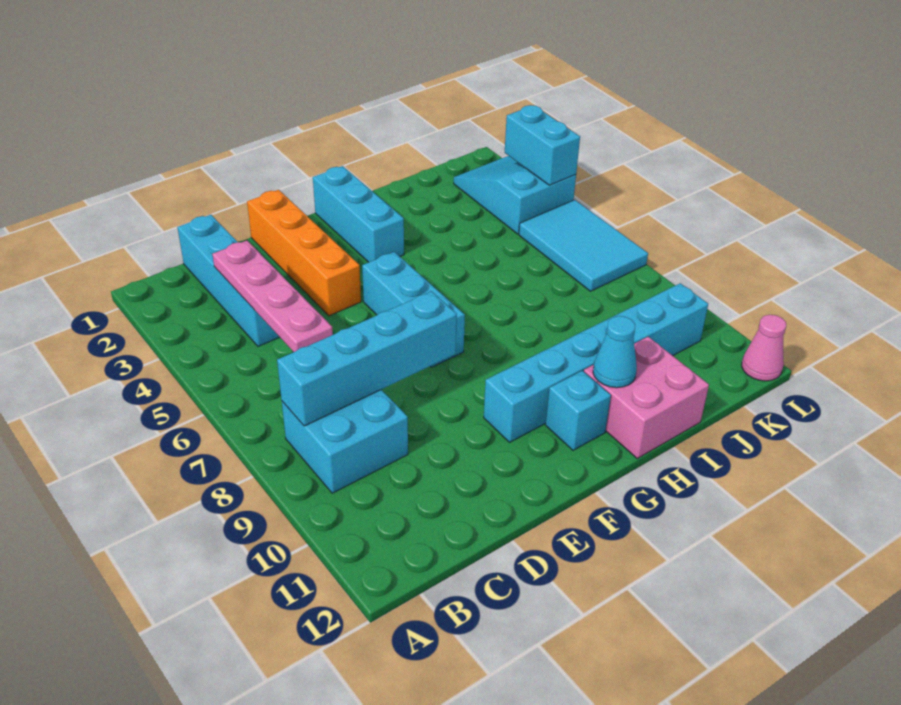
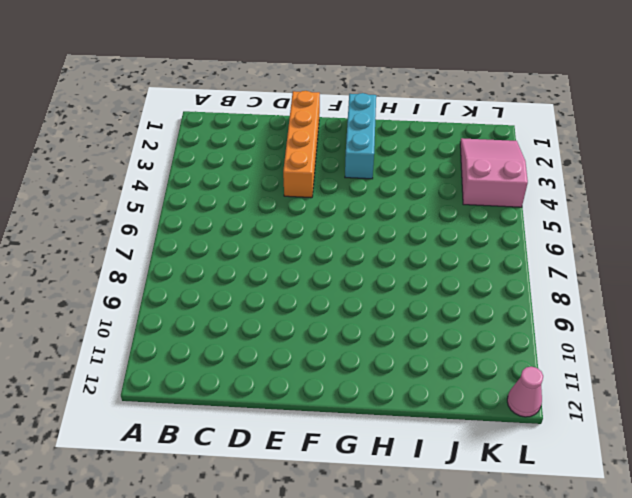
pink slope K2:L4 level 1 top 4 -> cyan slope K2:L4 level 1 top 4
none -> cyan brick B8:C9 level 1
none -> cyan brick C1:C4 level 1
none -> cyan brick F5:F7 level 1

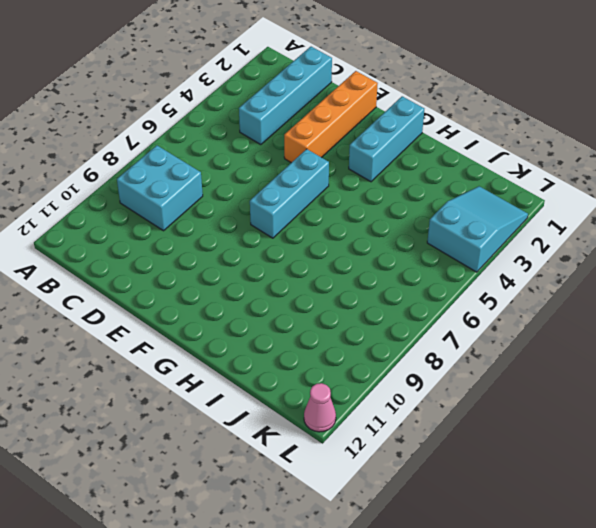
none -> cyan brick F10:K10 level 1
none -> cyan brick G11 level 1
none -> pink brick H11:I12 level 1

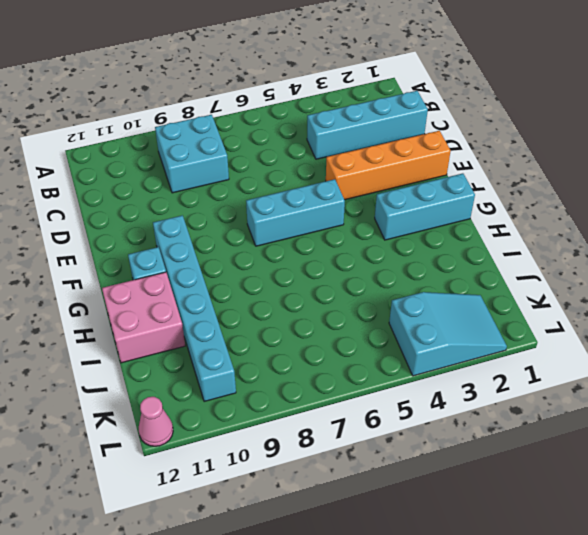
none -> cyan tile K5:L7 level 1
none -> cyan brick B8:E8 level 2
none -> pink plate C3:C6 level 2

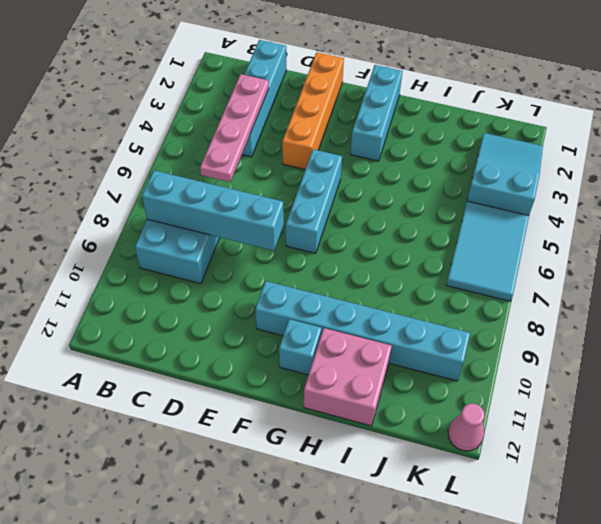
none -> cyan cone H11 level 2
none -> cyan brick L3:L4 level 2

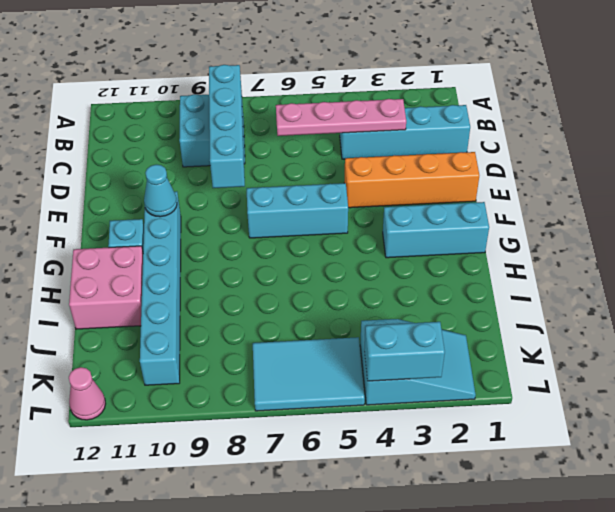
cyan cone F10 level 2 -> cyan cone H11 level 2

